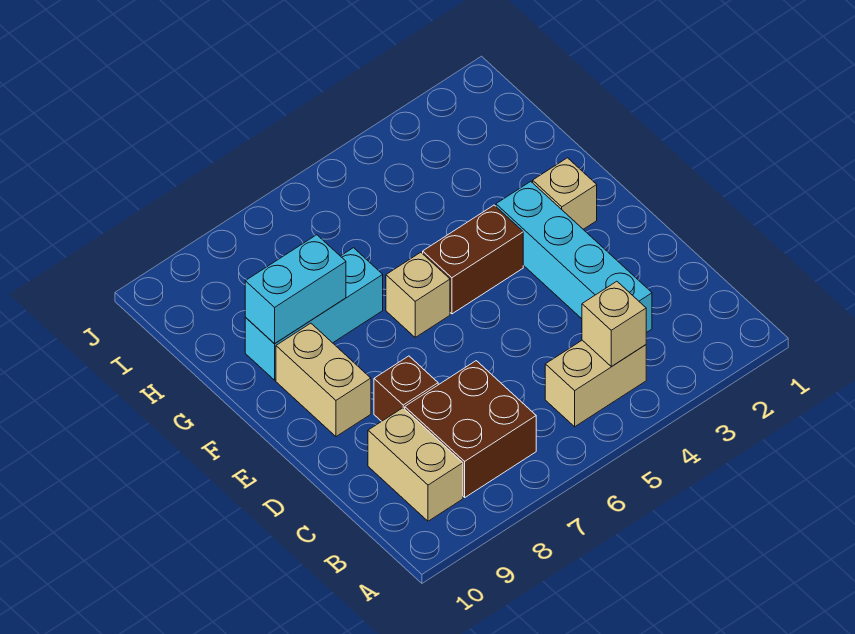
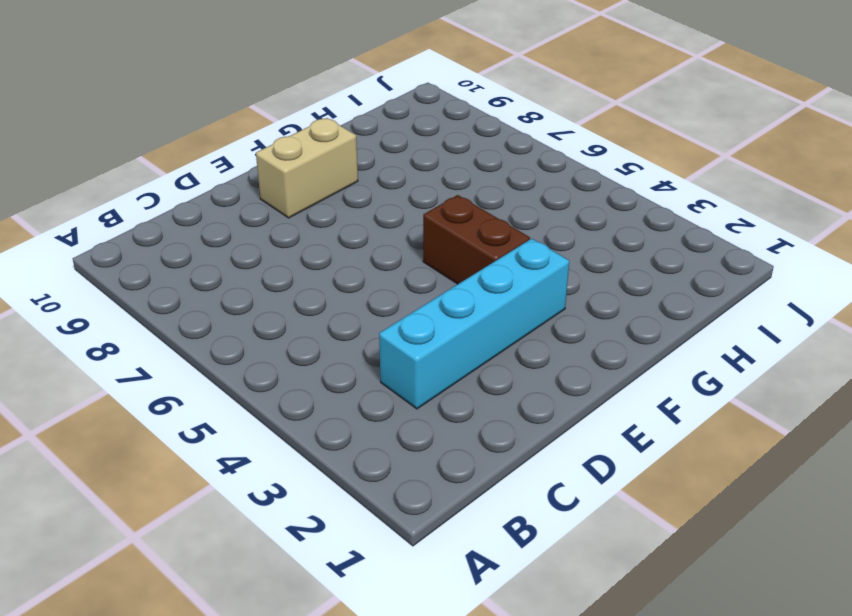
none -> tan brick B4:B5 level 1
none -> brown brick B7:C8 level 1
none -> tan brick B9:C9 level 1

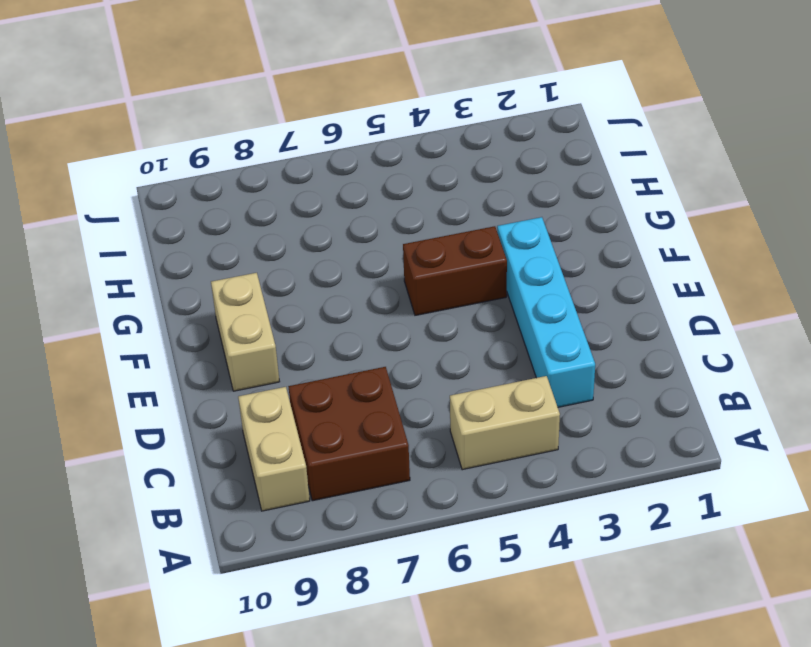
none -> brown brick D8 level 1
none -> tan brick F2 level 1
none -> tan brick F6 level 1

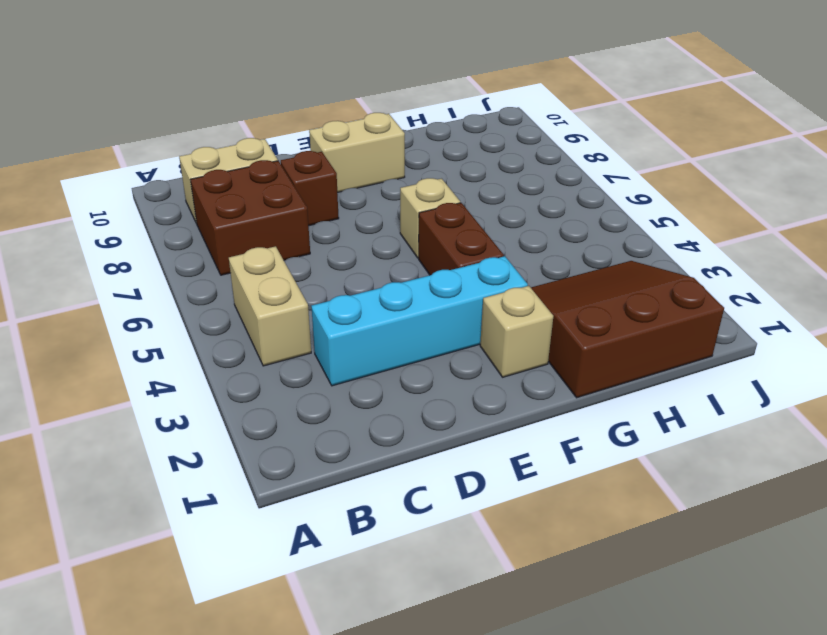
brown slope G1:I3 level 1 top 1 -> none
none -> cyan brick G7:G9 level 1
none -> tan brick B4 level 2
none -> cyan brick G8:G9 level 2

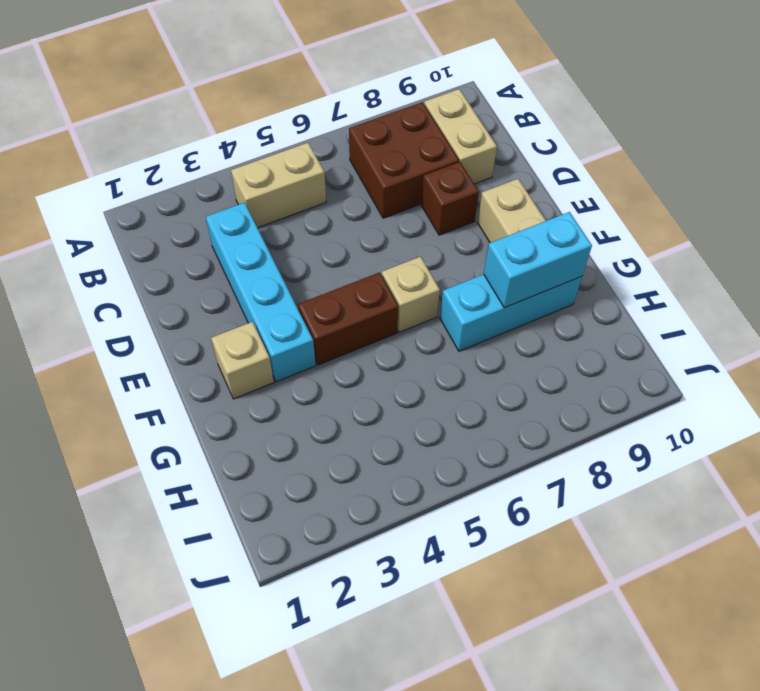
none -> tan brick B4 level 2

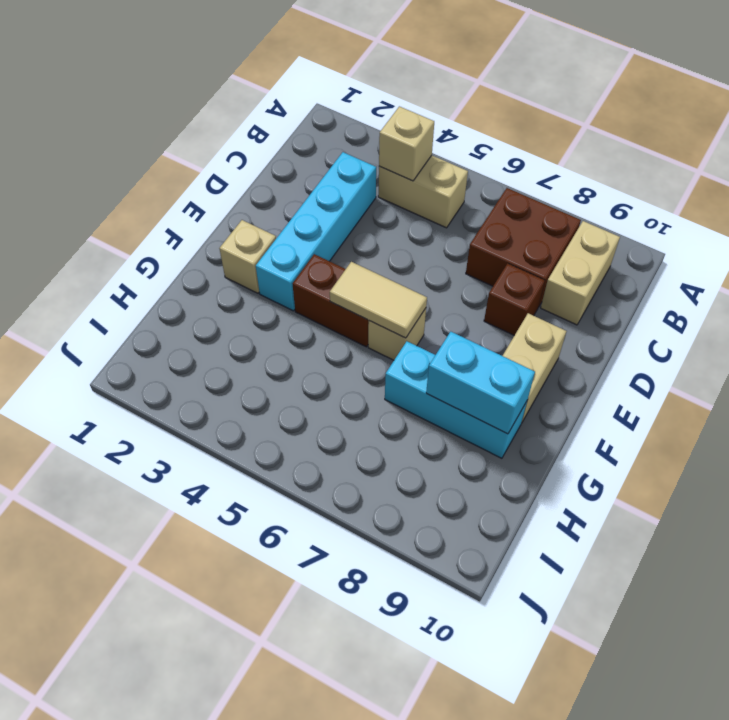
tan tile F5:F6 level 2 -> none

